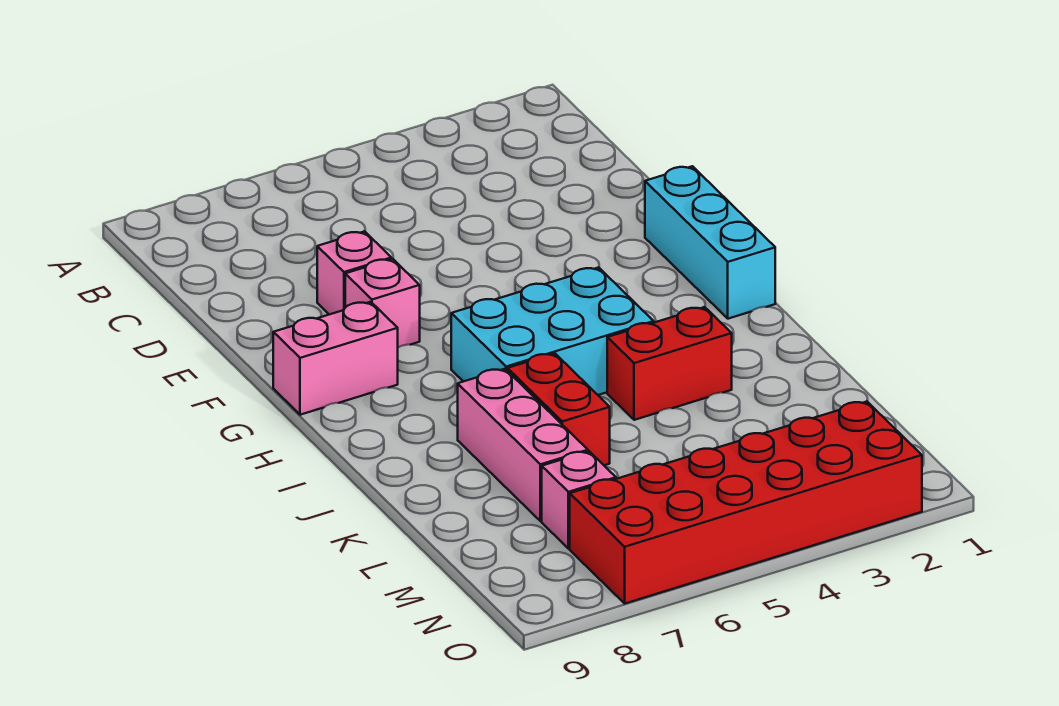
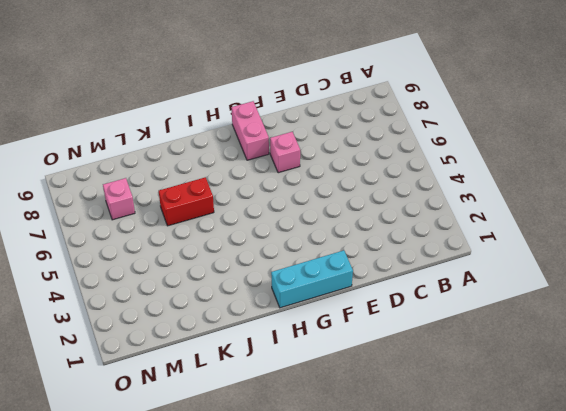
none -> pink brick E7 level 1
none -> cyan brick H4:I6 level 1

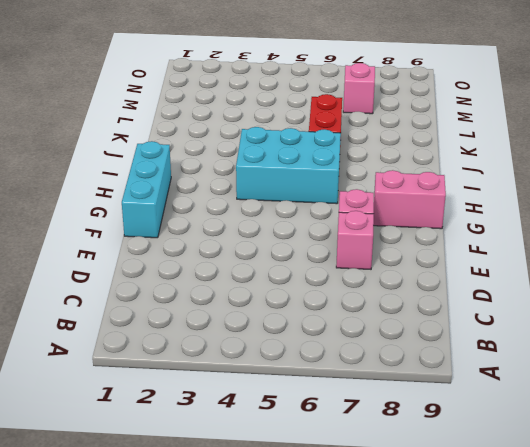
none -> red brick J3:J4 level 1
none -> pink brick J7:L7 level 1

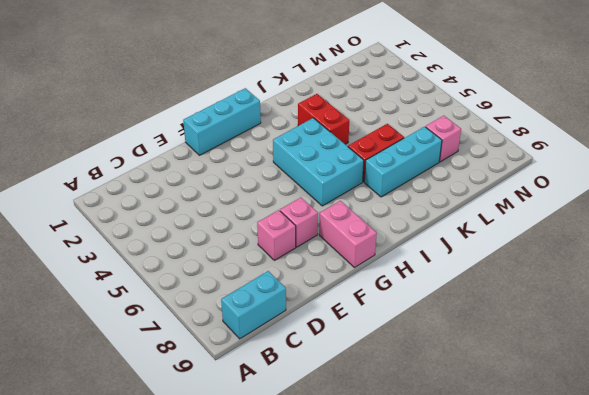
cyan brick B9:C9 level 1 -> none
cyan brick J7:L7 level 1 -> pink brick J7:L7 level 1
none -> red brick N2:O7 level 1

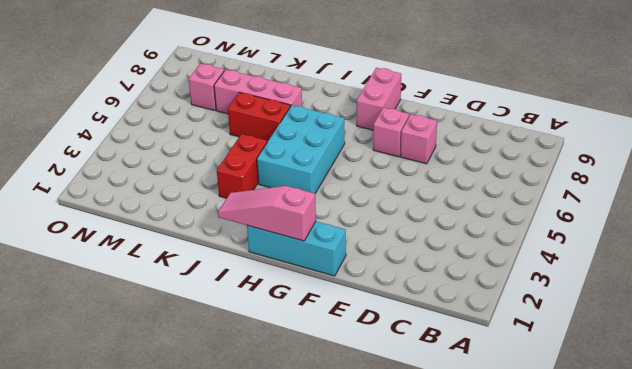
pink slope G1:I1 level 2 top G -> none
none -> red brick N2:O7 level 1

